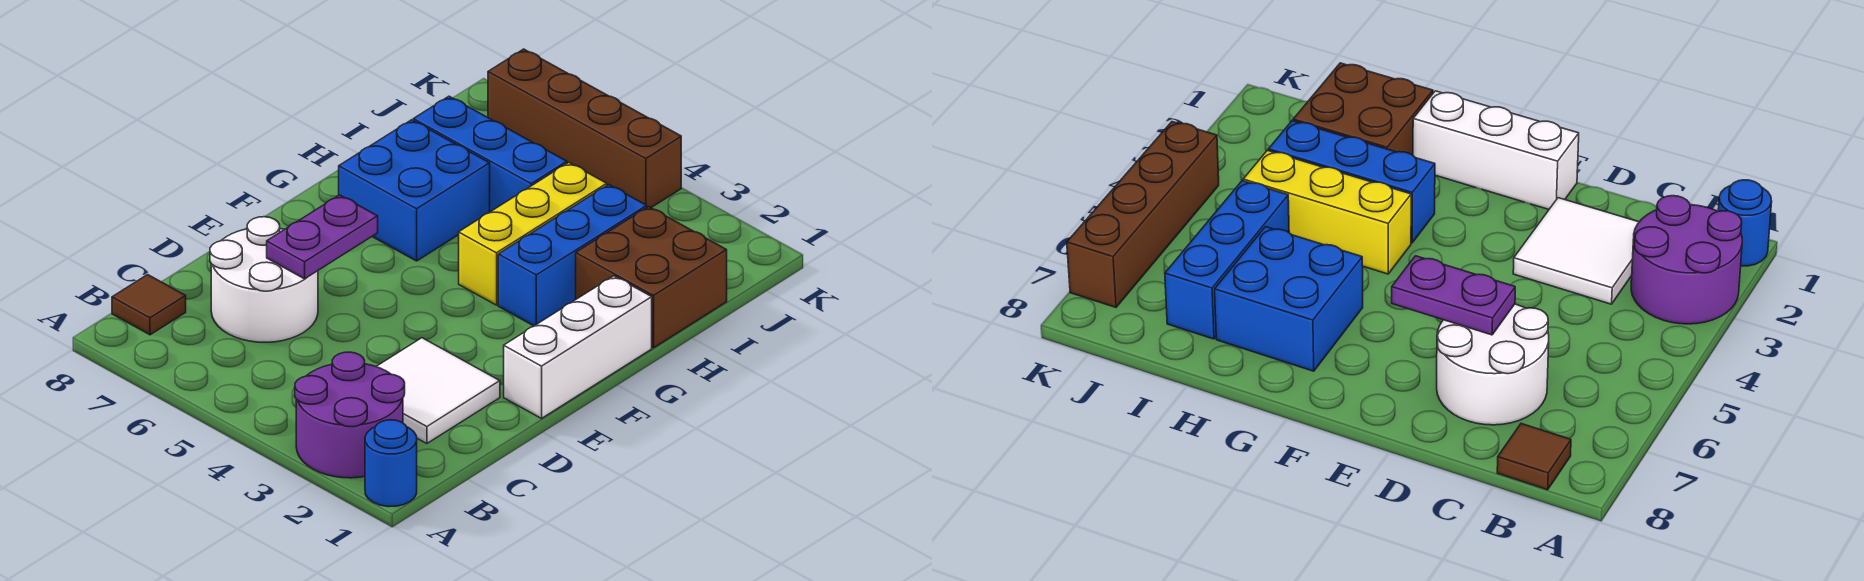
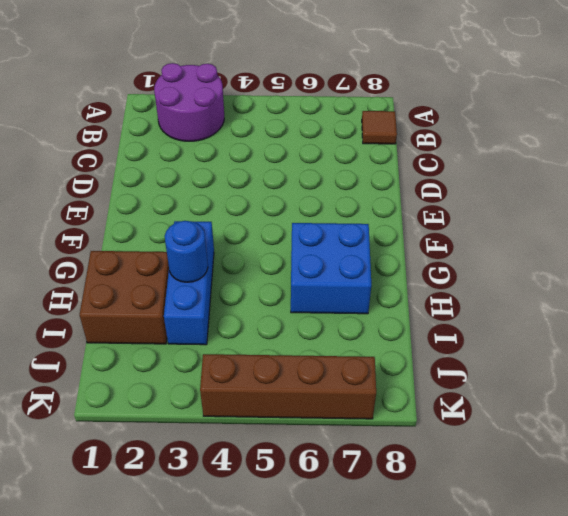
blue round brick H3 level 2 -> blue round brick A1 level 1
none -> white tile C2:D3 level 1
none -> white round brick C6:D7 level 1
none -> white brick E1:G1 level 1

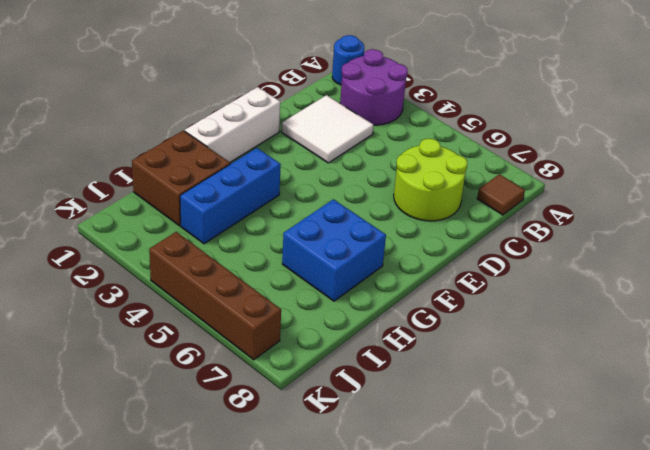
lime round brick C6:D7 level 1 -> white round brick C6:D7 level 1
none -> yellow brick G4:I4 level 1
none -> blue brick I5:I7 level 1
none -> purple plate D6:E6 level 2

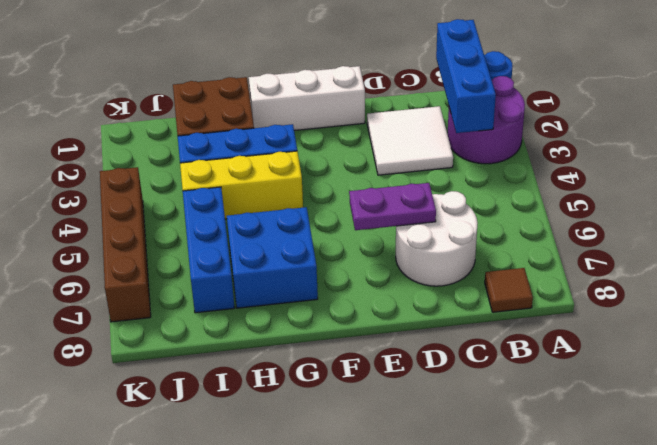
blue brick B1:B3 level 2 -> none

